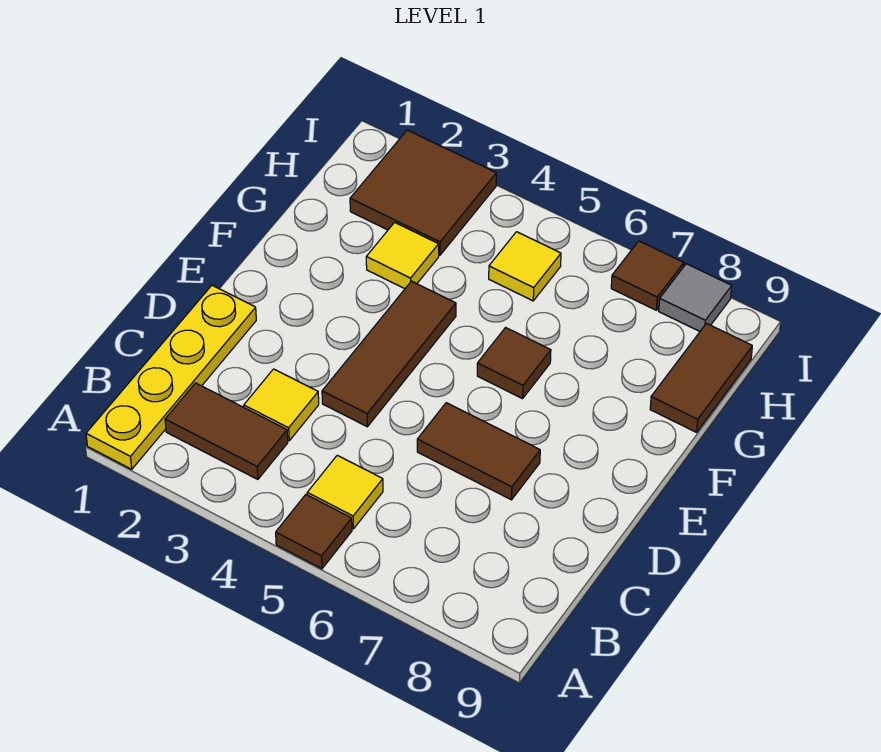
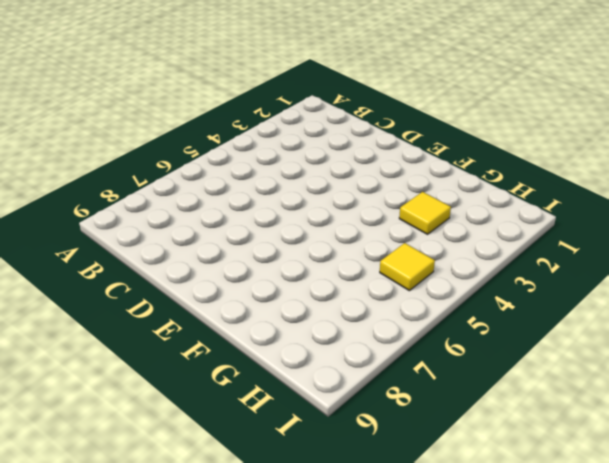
none -> yellow plate A1:D1 level 1
none -> brown tile A5 level 1
none -> brown tile B2:B3 level 1

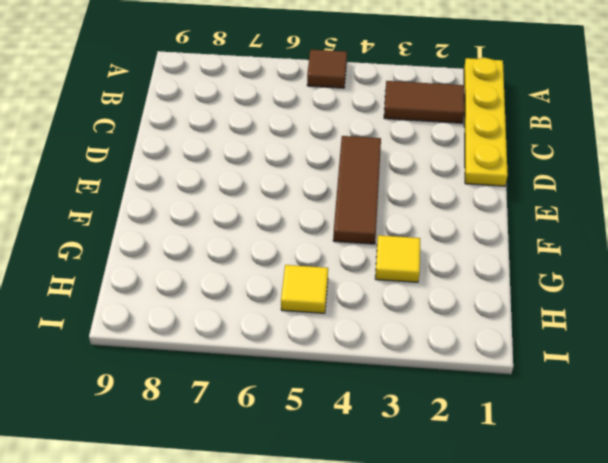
none -> yellow tile B5 level 1
none -> yellow tile C3 level 1
none -> brown tile D6:D7 level 1

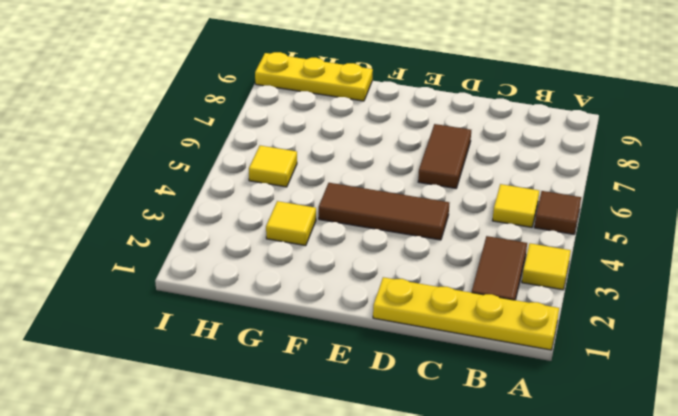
yellow tile A3 level 1 -> yellow tile C3 level 1
yellow plate G9:I9 level 1 -> brown tile G9:H9 level 1
none -> brown tile F6 level 1
none -> brown tile H2:I3 level 1
none -> brown tile I7 level 1

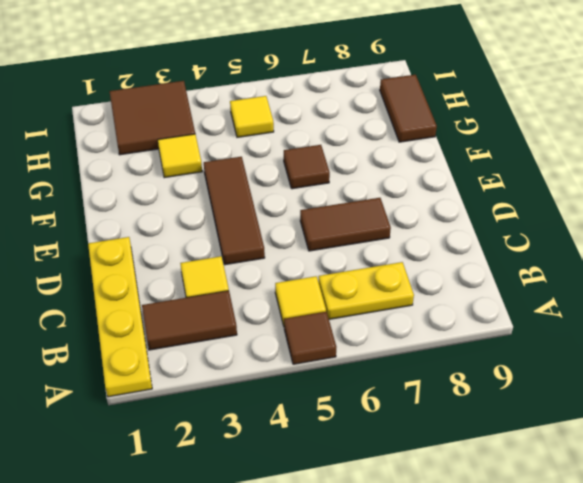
yellow plate B6:B7 level 1 -> none
none -> brown tile I7 level 1
none -> grey tile I8 level 1

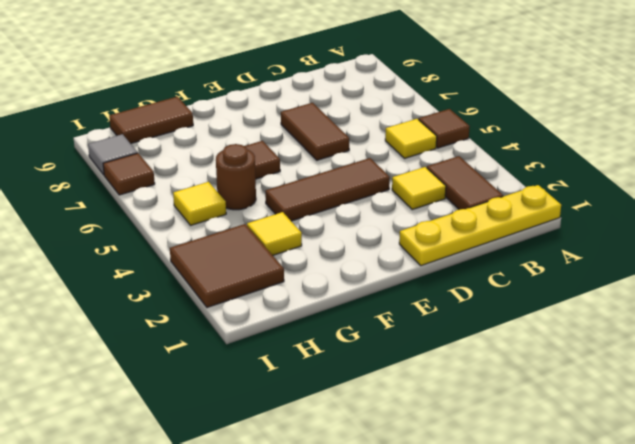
brown round brick G5 level 1 -> none

